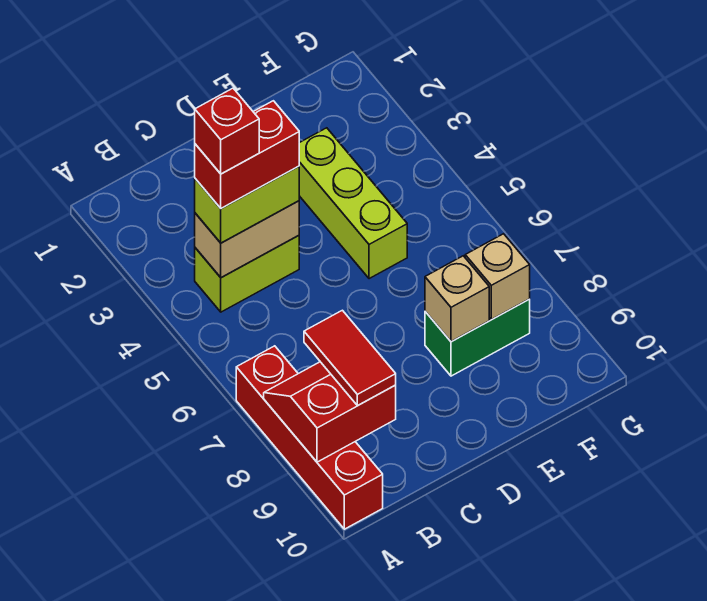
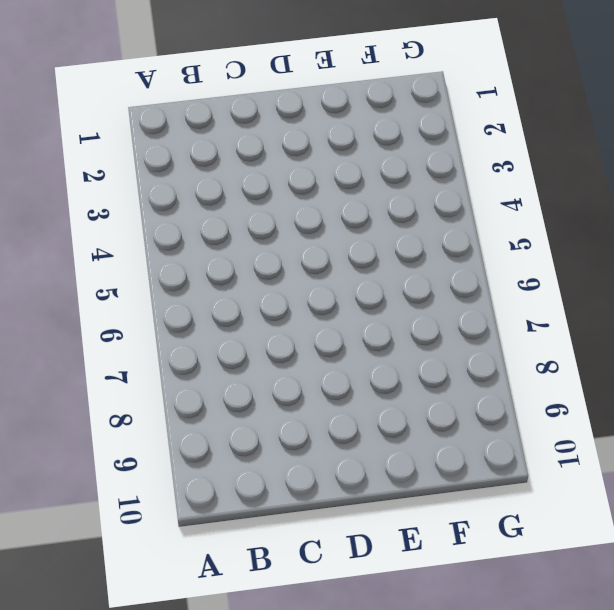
none -> red brick A7:A10 level 1
none -> lime brick B4:C4 level 1
none -> lime brick E3:E5 level 1

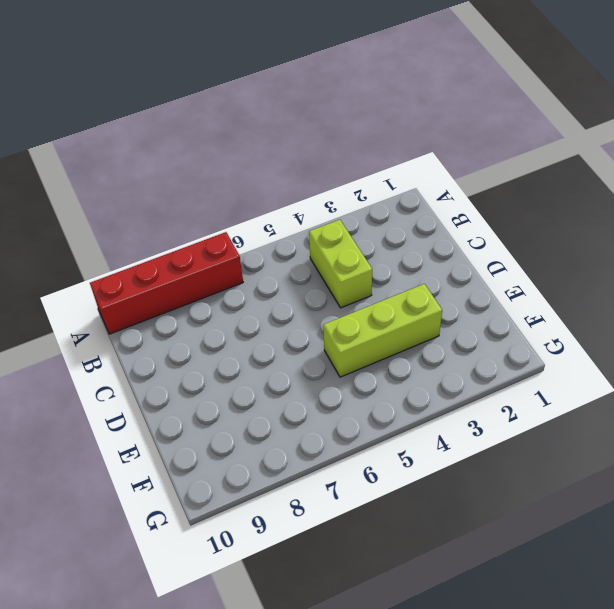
none -> green brick E8:F8 level 1
none -> red slope A8:B9 level 2 top 9
none -> tan brick B4:C4 level 2

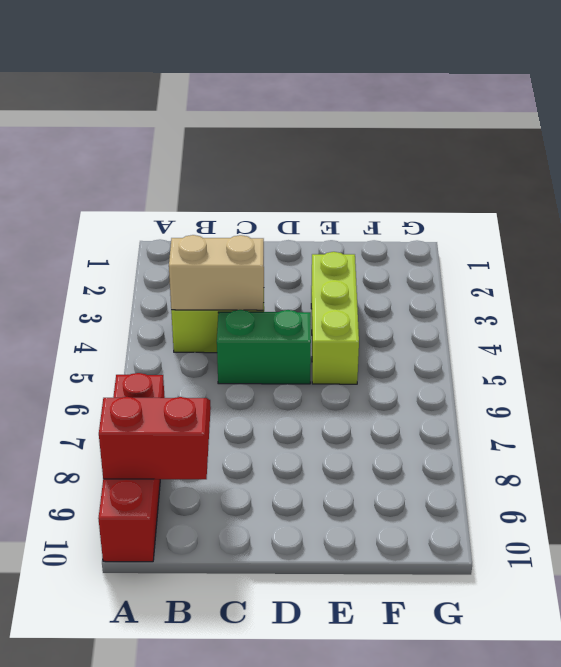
green brick C5:D5 level 1 -> green brick E8:F8 level 1
none -> tan brick E8 level 2
none -> tan brick F8 level 2
none -> lime brick B4:C4 level 3

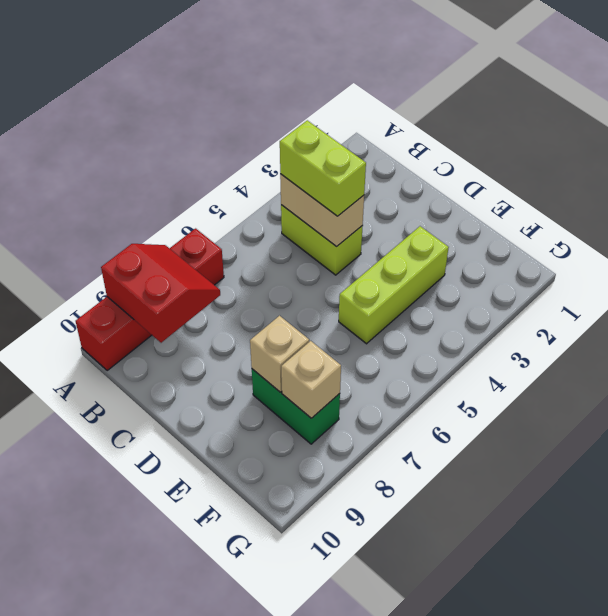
none -> red tile B8:B9 level 3
none -> red brick B4:C4 level 4
none -> red brick B4 level 5

